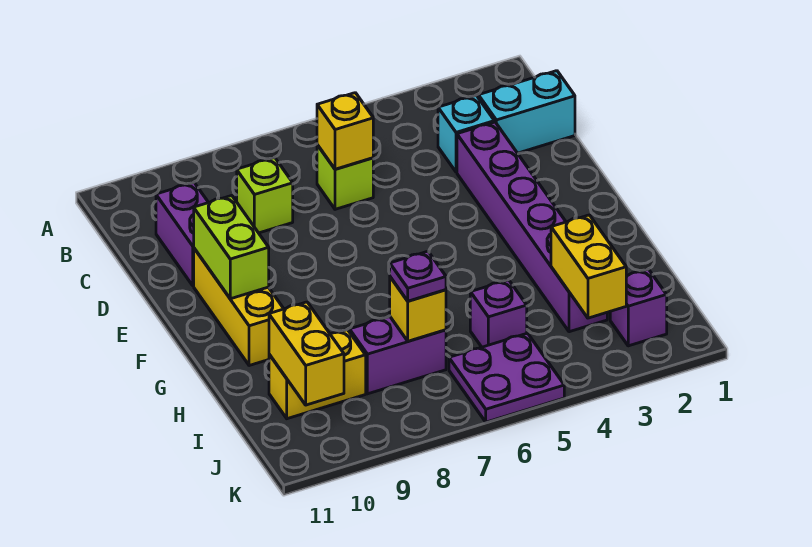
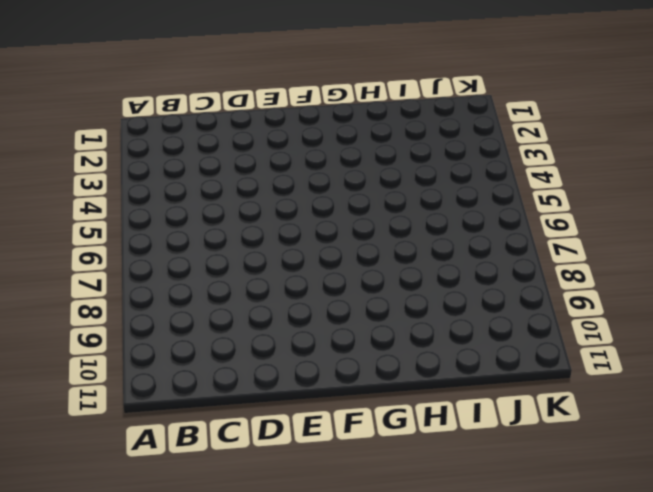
none -> cyan brick C1:C2 level 1
none -> cyan brick C3 level 1
none -> lime brick C6 level 1

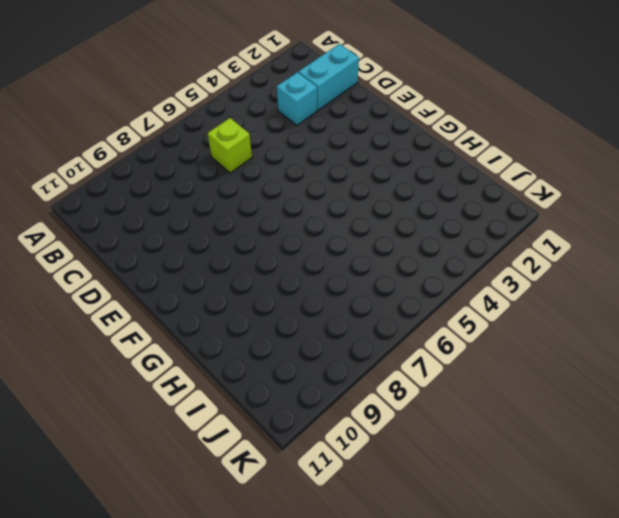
none -> lime brick C8 level 1
none -> purple brick C10:D10 level 1
none -> purple brick D3:I3 level 1

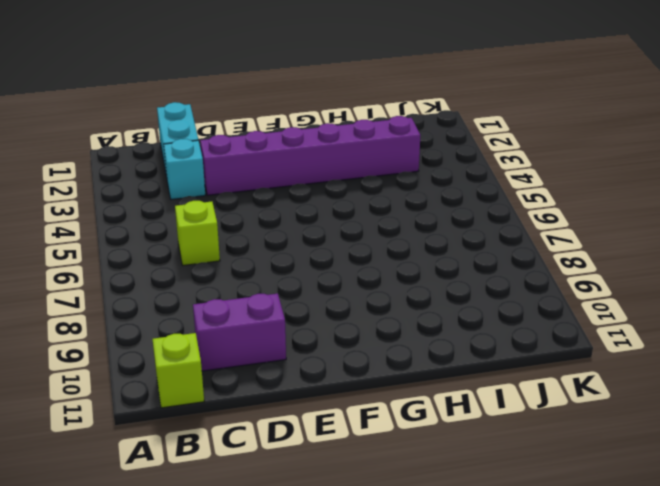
lime brick B11 level 1 -> lime brick C8 level 1
none -> yellow brick E10:G10 level 1
none -> purple brick I5 level 1
none -> purple brick I7:I8 level 1

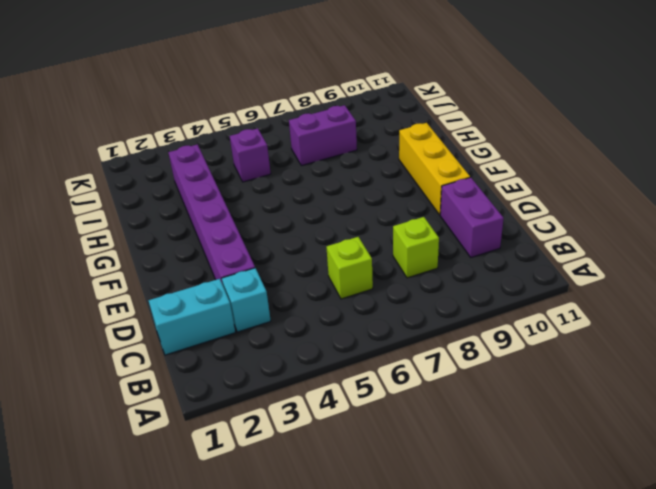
none -> yellow brick I9:I10 level 1
none -> purple brick J2 level 1
none -> purple plate J5:K6 level 1

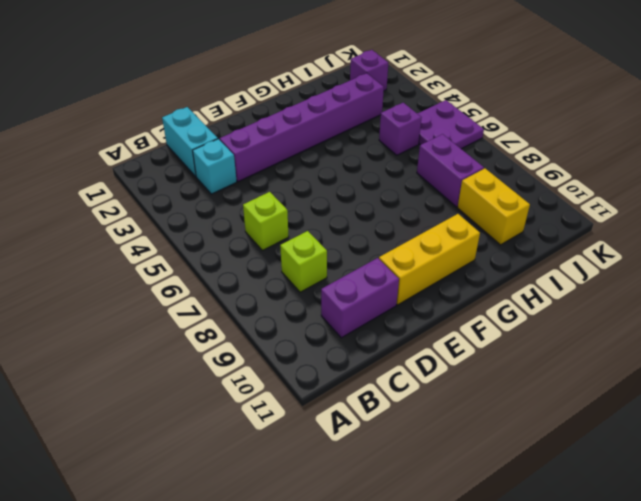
none -> yellow brick C6 level 2
none -> lime brick E10:F10 level 2
none -> yellow brick I3:J3 level 2

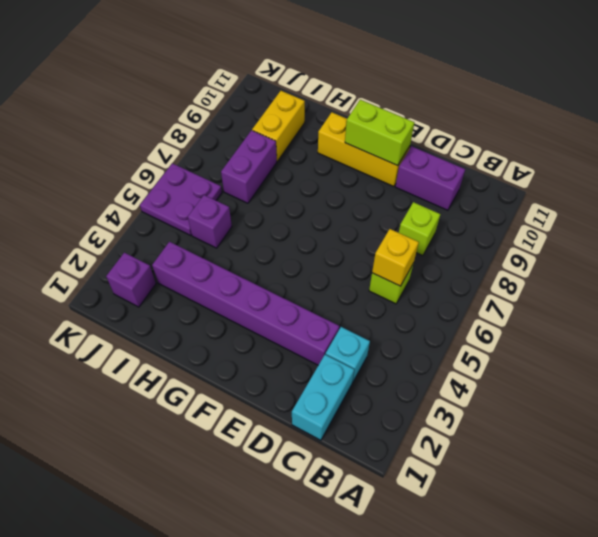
none -> yellow brick I3:J3 level 2
none -> yellow brick I7 level 2
none -> yellow brick I10:J10 level 2

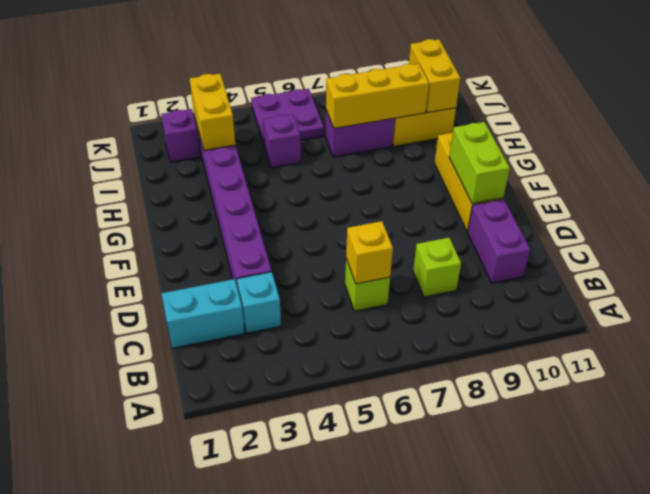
yellow brick I7:I9 level 2 -> yellow brick I7 level 2
none -> purple plate I7 level 3

